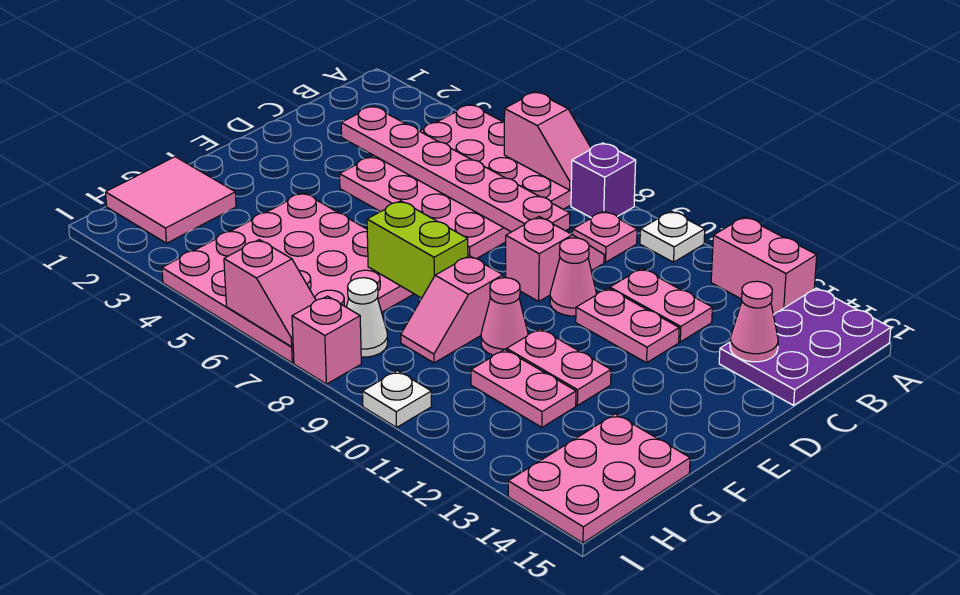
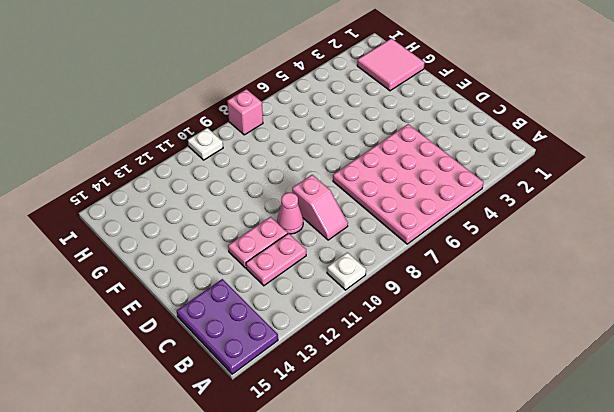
none -> purple brick A8 level 1
none -> pink brick A12:A13 level 1
none -> pink plate B9 level 1

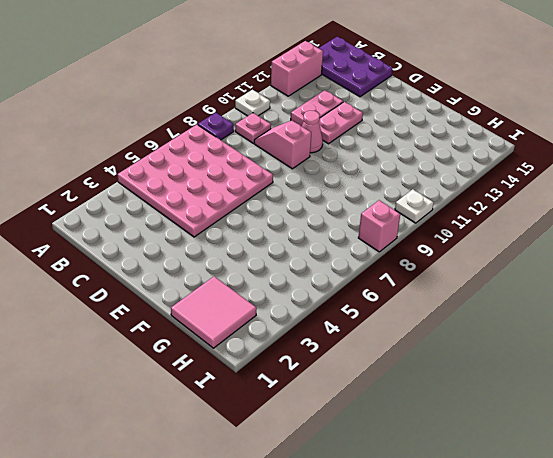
purple plate A8 level 1 -> purple brick A8 level 1
none -> pink plate F4:I7 level 1
none -> pink slope F9:G9 level 1 top F
none -> pink cone F10 level 1

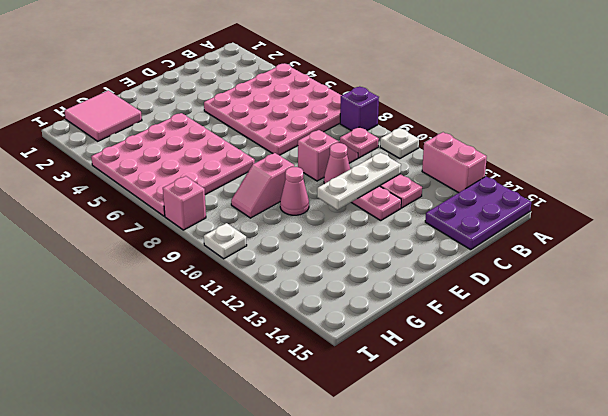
white plate C11:E11 level 2 -> none
none -> pink plate F11:F12 level 1
none -> pink plate G11:G12 level 1
none -> pink plate G14:I15 level 1

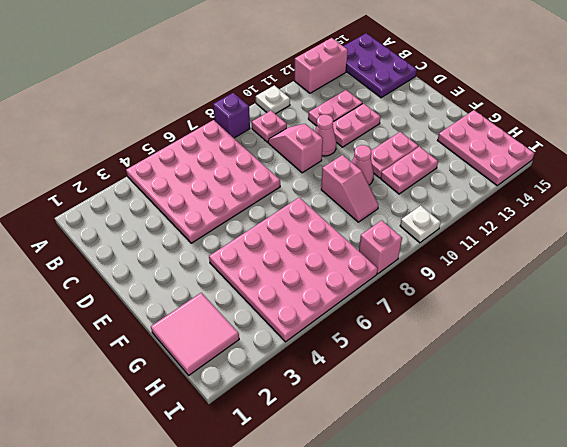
none -> white cone H8 level 1
none -> pink slope A6:A7 level 2 top 6
none -> pink plate C3:C8 level 2

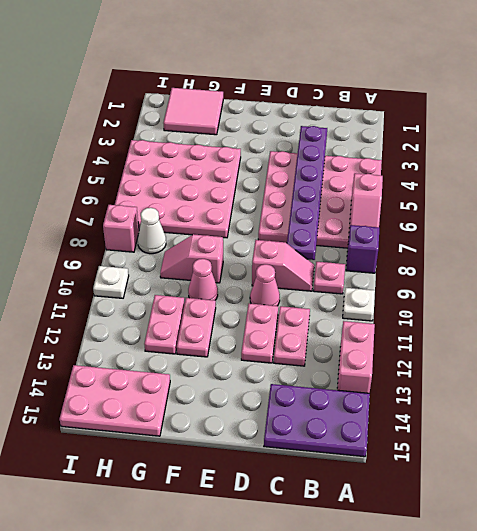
purple plate C3:C8 level 2 -> pink plate C3:C8 level 2
none -> pink cone C14 level 2
none -> lime brick F7:F8 level 2
none -> pink slope I6:I7 level 2 top 6

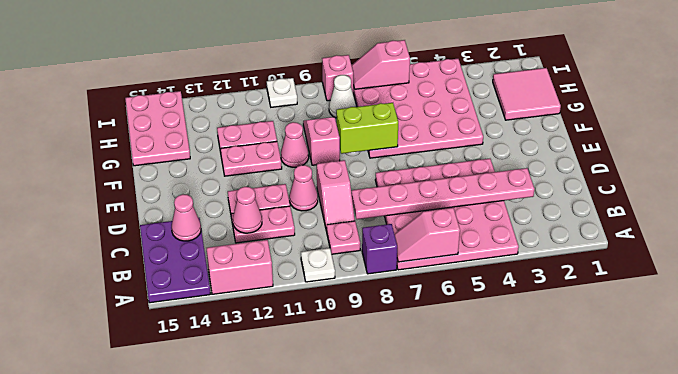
pink cone C12 level 2 -> none

